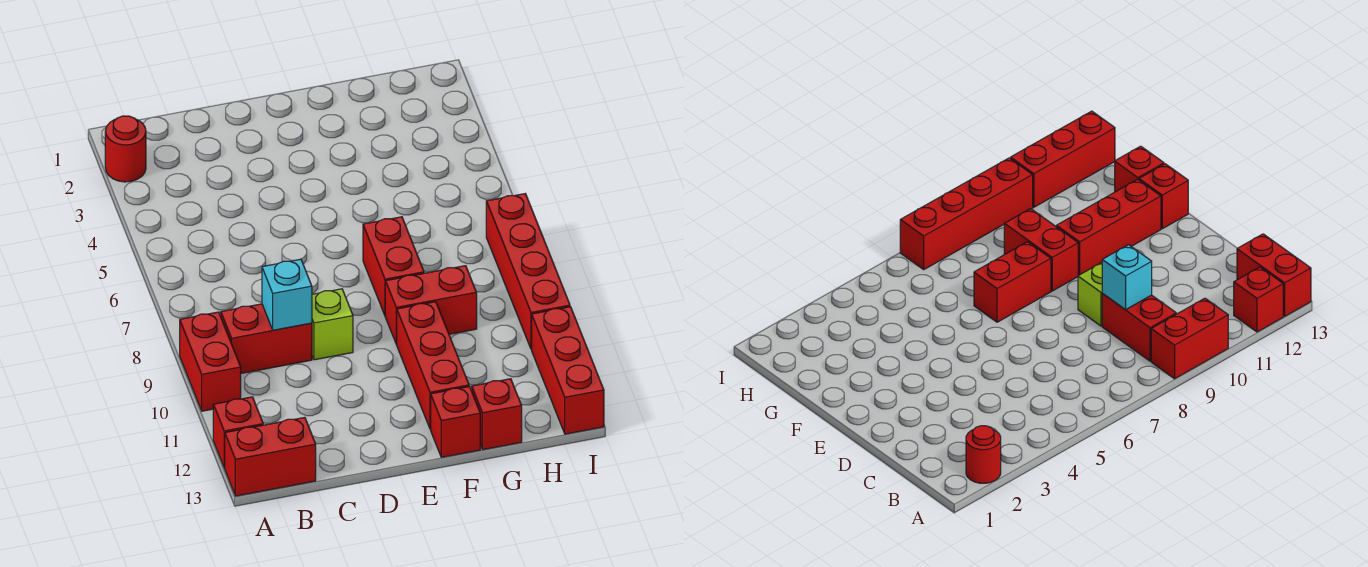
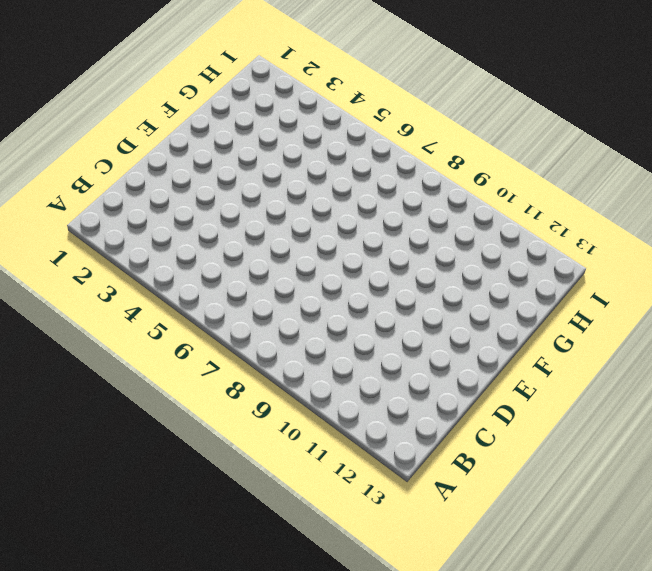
none -> red round brick A2 level 1
none -> red brick A9:A10 level 1
none -> red brick A12 level 1

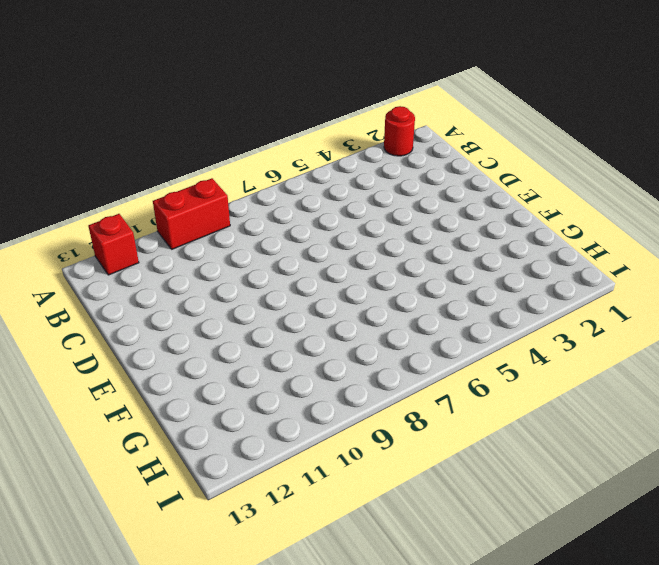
none -> red brick A13:B13 level 1
none -> red brick B9:C9 level 1
none -> lime brick D9 level 1

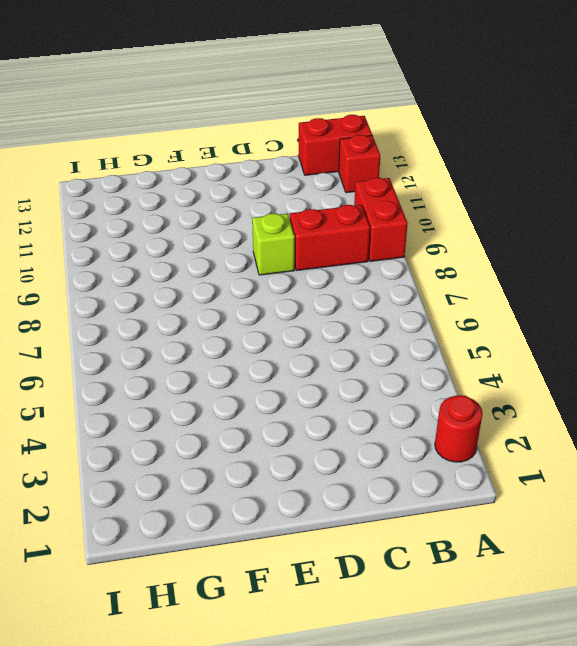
none -> red brick F7:F8 level 1
none -> red brick F9:G9 level 1
none -> red brick F10:F12 level 1

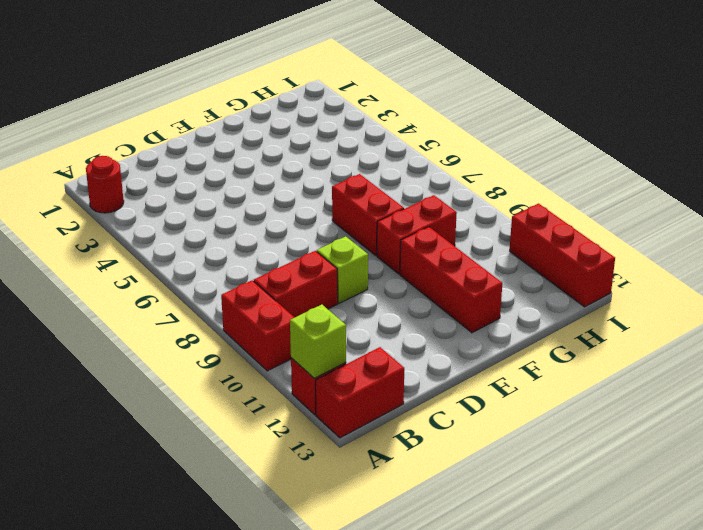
lime brick A12 level 2 -> none
none -> red brick F13 level 1
none -> red brick G13 level 1
none -> red brick I7:I10 level 1

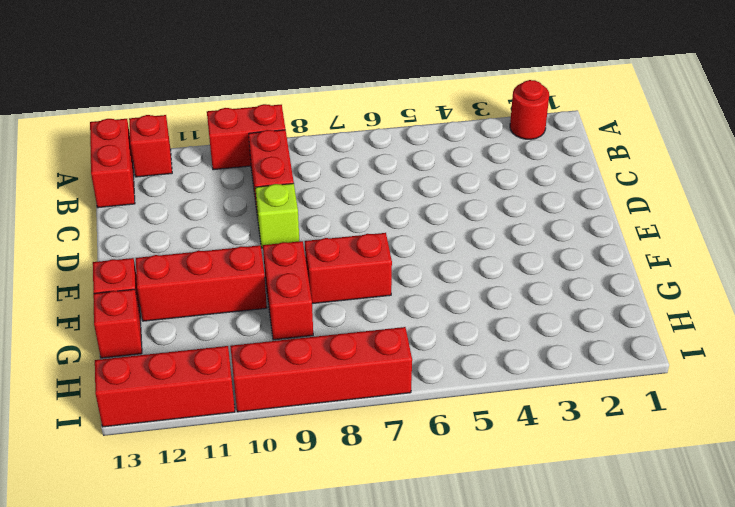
none -> cyan brick C9 level 2

